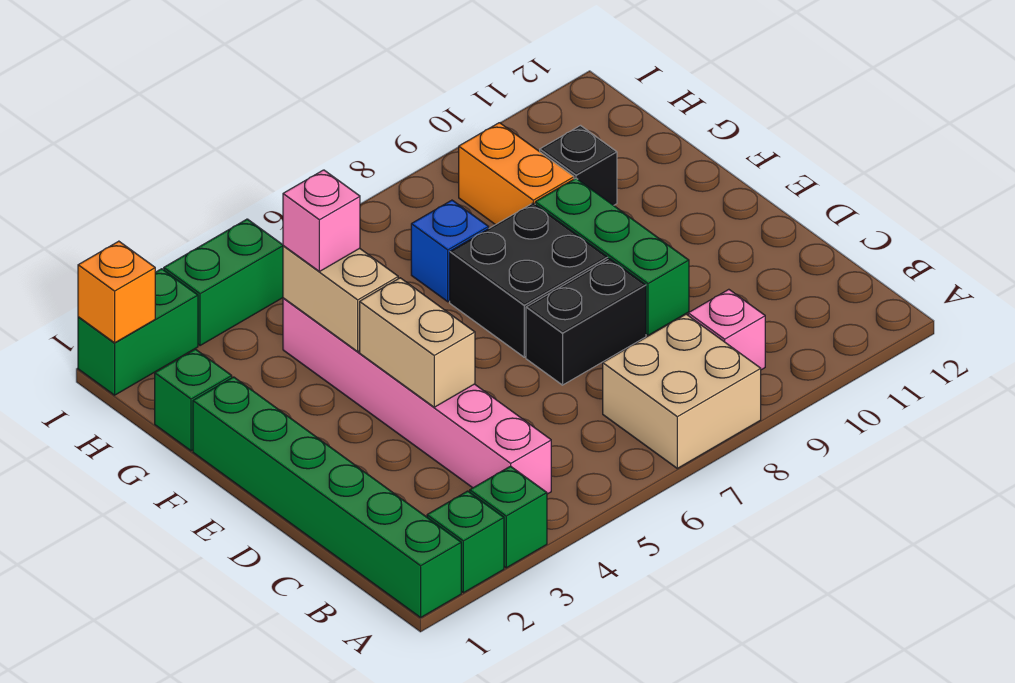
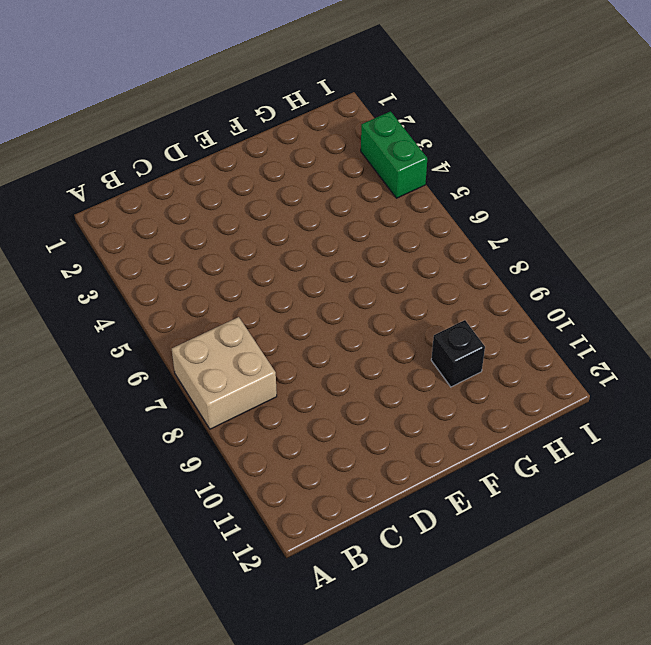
none -> green brick A1:F1 level 1
none -> green brick A2 level 1
none -> green brick A3 level 1

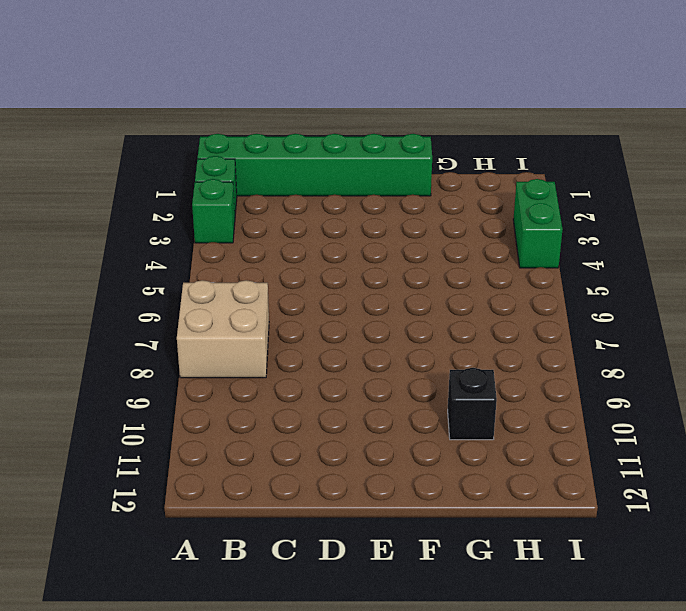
none -> pink brick B4:G4 level 1
none -> pink brick B9 level 1
none -> black brick D7:D8 level 1

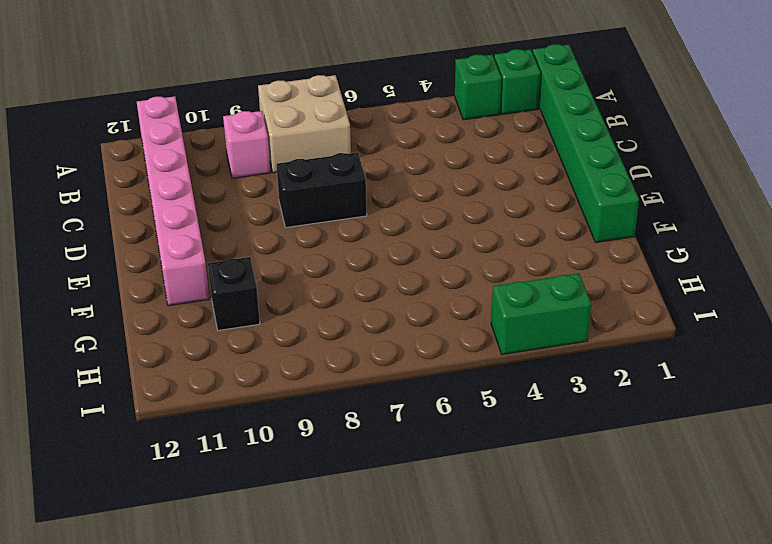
pink brick A11:F11 level 1 -> pink brick B4:G4 level 1
none -> green brick D9:F9 level 1
none -> black brick E7:F8 level 1
none -> green brick G1 level 1

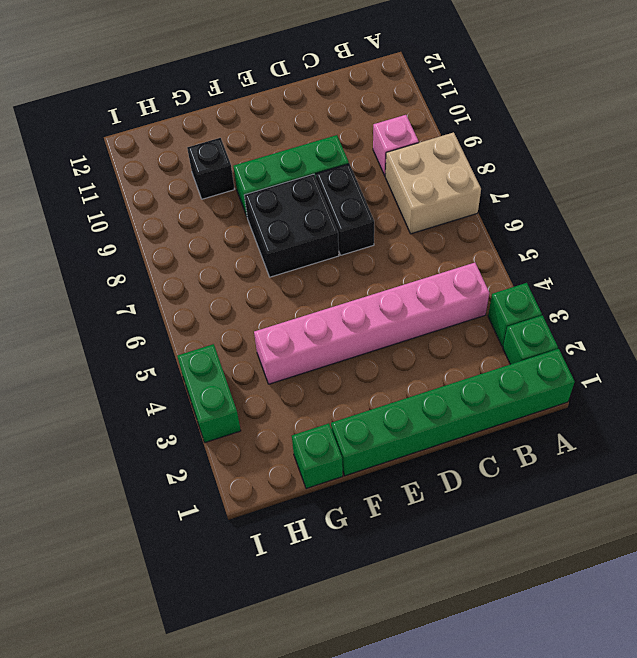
none -> blue brick G7 level 1
none -> orange brick G9:H9 level 1
none -> green brick I1:I2 level 1

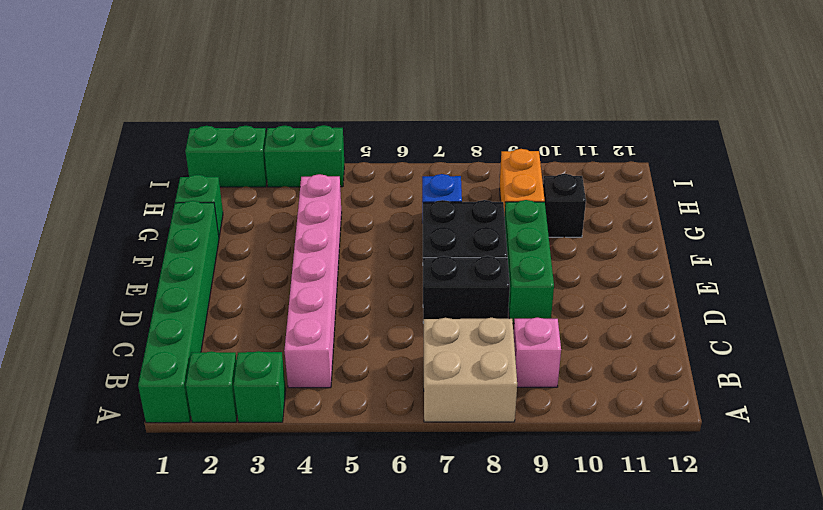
none -> tan brick D4:E4 level 2
none -> tan brick F4:G4 level 2
none -> orange brick I1 level 2

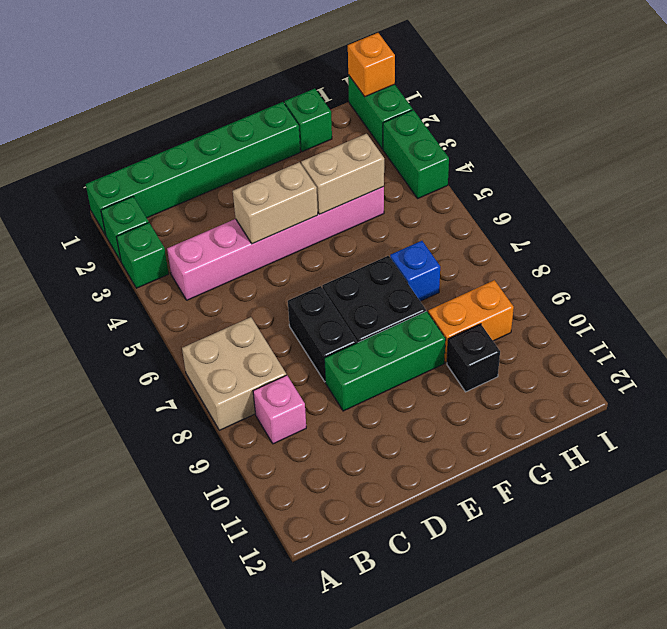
none -> pink brick G4 level 3

